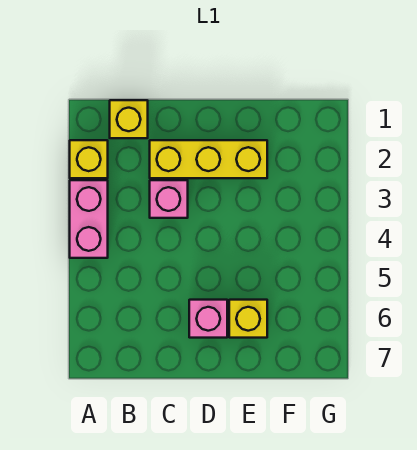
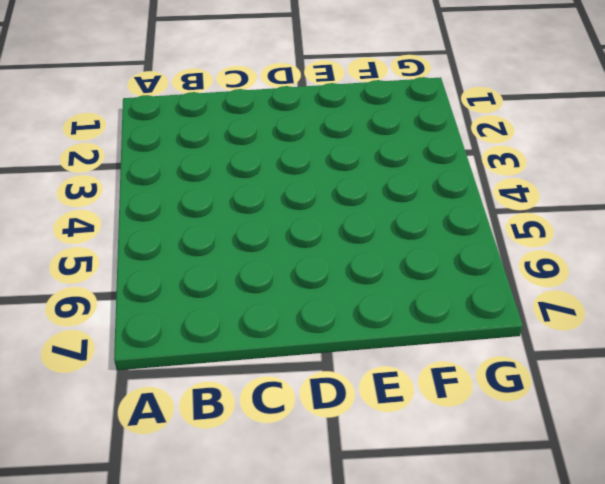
none -> yellow brick A2 level 1
none -> pink brick A3:A4 level 1

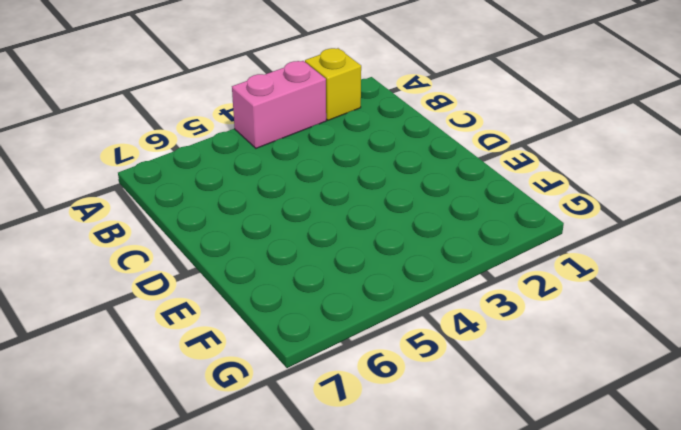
none -> yellow brick B1 level 1
none -> yellow brick C2:E2 level 1

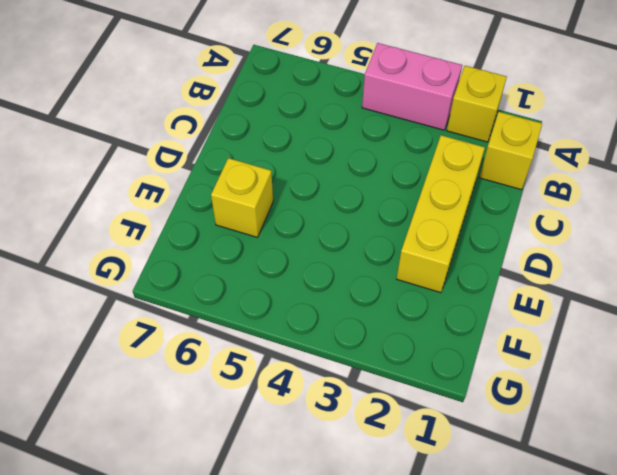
none -> pink brick C3 level 1
none -> pink brick D6 level 1

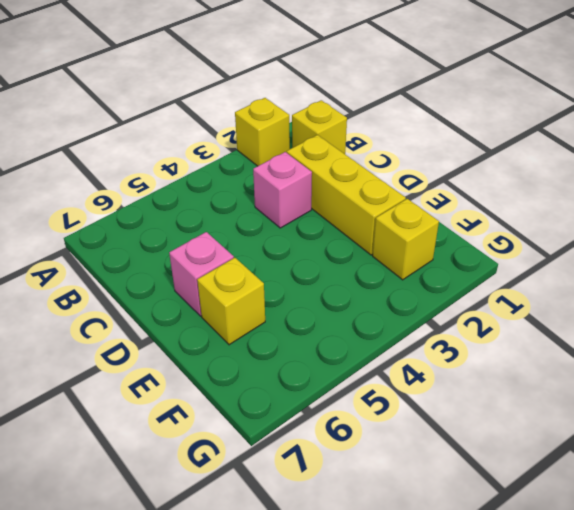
yellow brick F2 level 1 -> none
none -> pink brick A3:A4 level 1

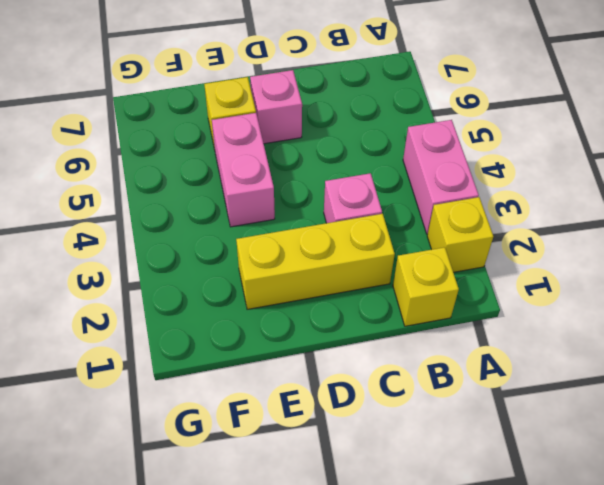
pink brick E4:E5 level 1 -> none

